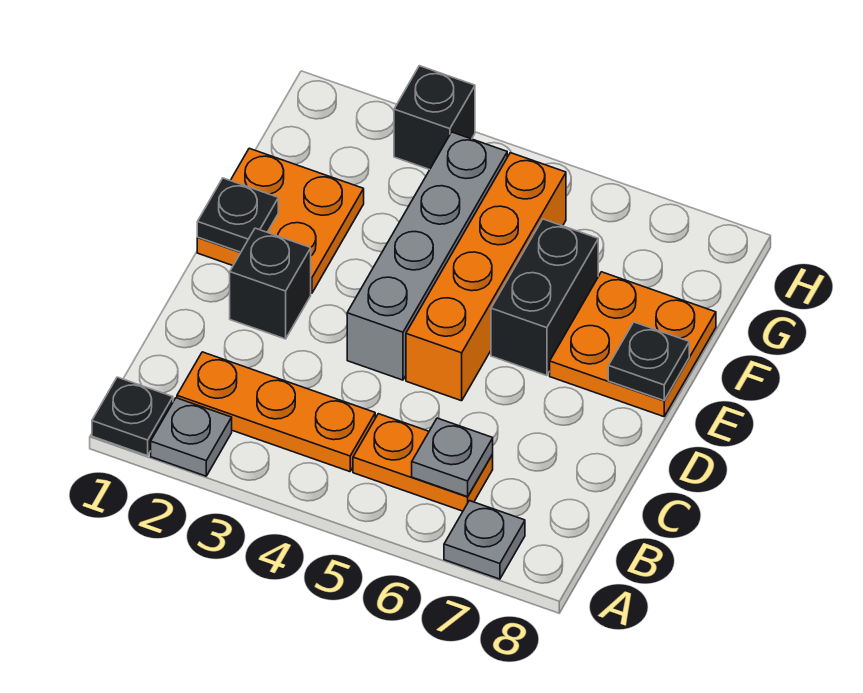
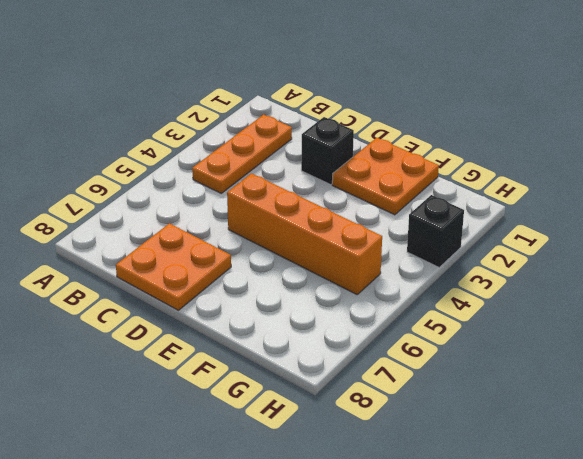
orange plate C7:D8 level 1 -> orange plate E7:F8 level 1
none -> black plate A1 level 1
none -> grey plate A2 level 1
none -> grey plate A7 level 1

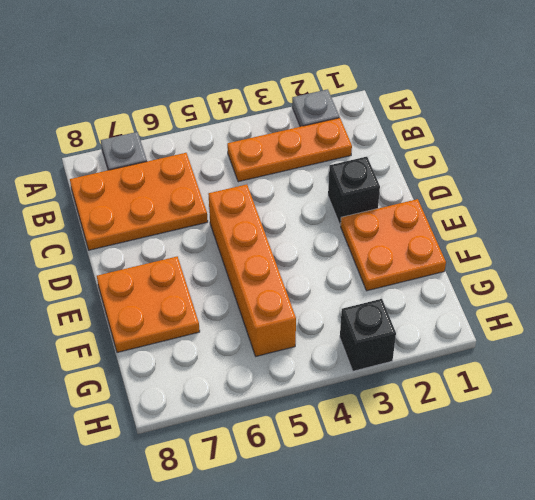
orange plate B6:C8 level 1 -> orange plate B5:B6 level 1
none -> black plate A1 level 1
none -> grey brick D4:G4 level 1
none -> black brick E6:F6 level 1

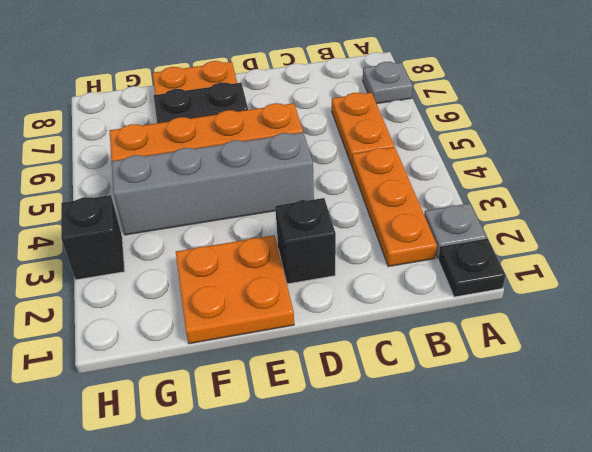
none -> grey plate B6 level 2
none -> black plate E1 level 2
none -> black plate E8 level 2

